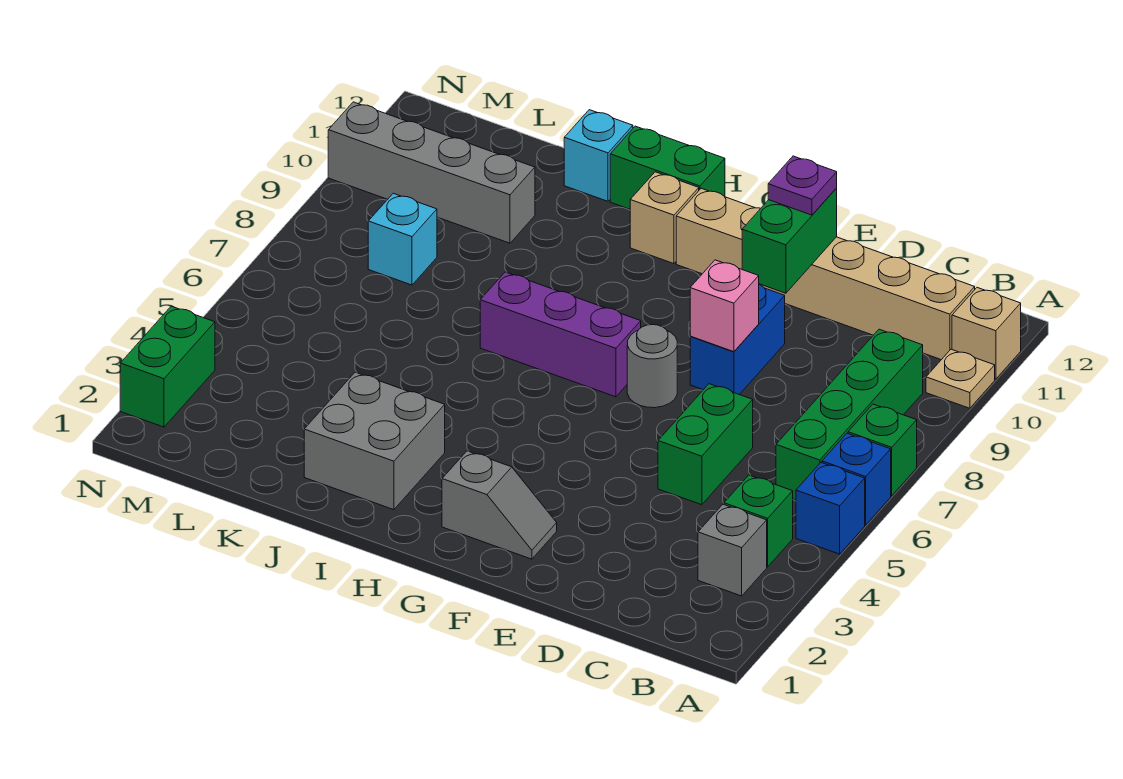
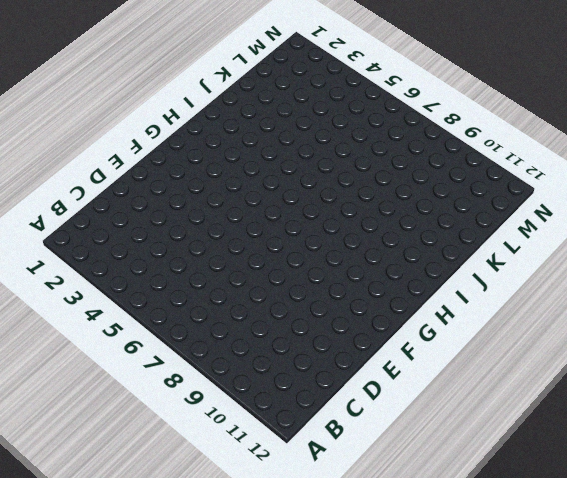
none -> blue brick A5 level 1
none -> blue brick A6 level 1
none -> green brick A7 level 1

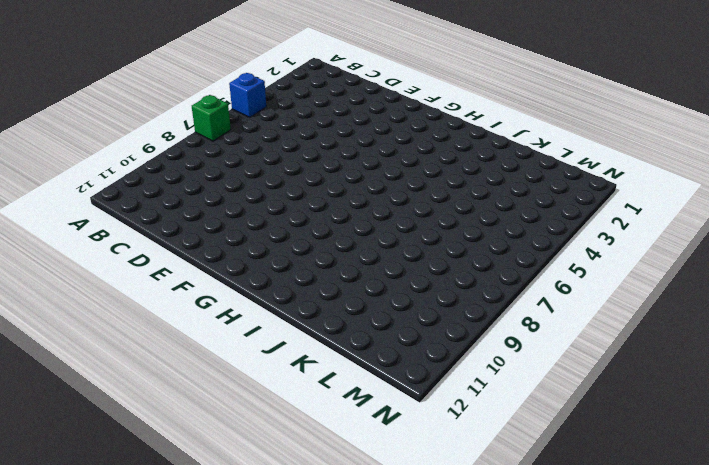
none -> blue brick A6 level 1
none -> tan plate A10 level 1
none -> tan brick A11 level 1

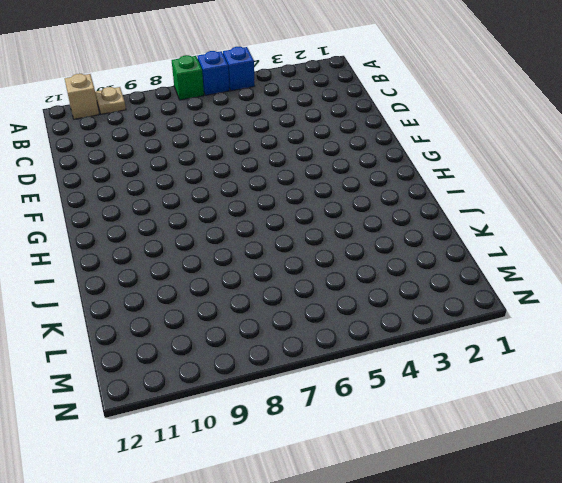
none -> grey brick B3 level 1
none -> green brick B4 level 1
none -> green brick B6:B9 level 1

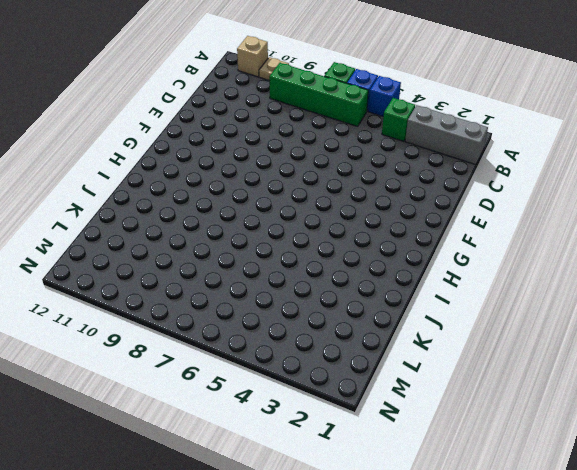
grey brick B1:B3 level 1 -> grey brick B3 level 1
none -> tan brick B11:G11 level 1
none -> green brick D5:D6 level 1
none -> blue brick E8:E9 level 1

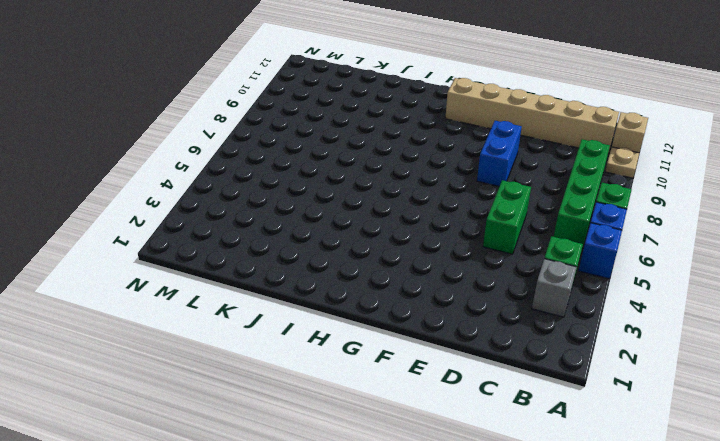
none -> grey slope F2:G2 level 1 top G
none -> grey round brick F7 level 1
none -> purple brick G7:I7 level 1

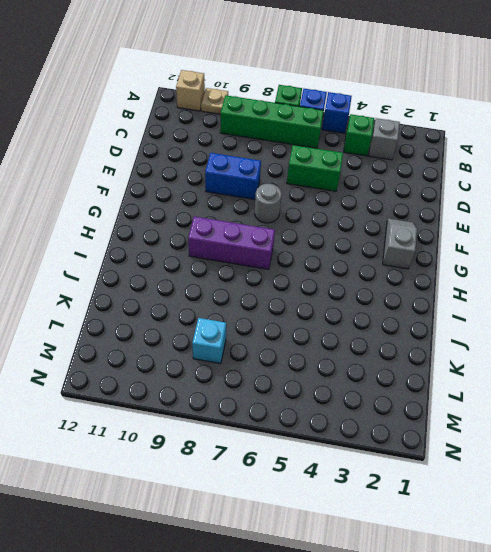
purple brick H7:H9 level 1 -> purple brick G7:I7 level 1
none -> tan brick B11:G11 level 1
none -> tan brick H11 level 1
none -> green brick H12:I12 level 1

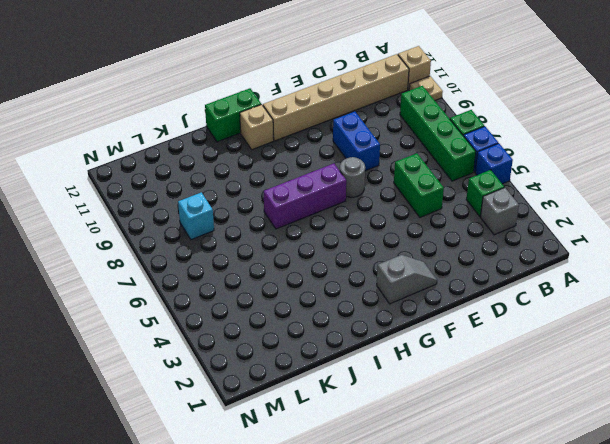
none -> grey brick I2:J3 level 1
none -> cyan brick J12 level 1
none -> grey brick K10:N10 level 1

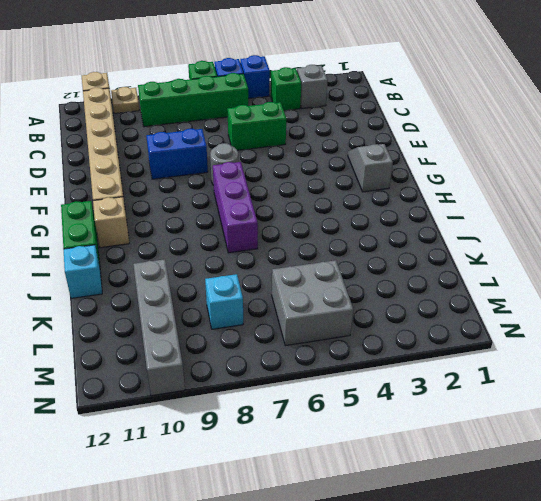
grey brick L5:M6 level 1 -> grey brick I2:J3 level 1
none -> green brick N2:N3 level 1
none -> pink brick E8 level 2
none -> green brick E10:E11 level 2

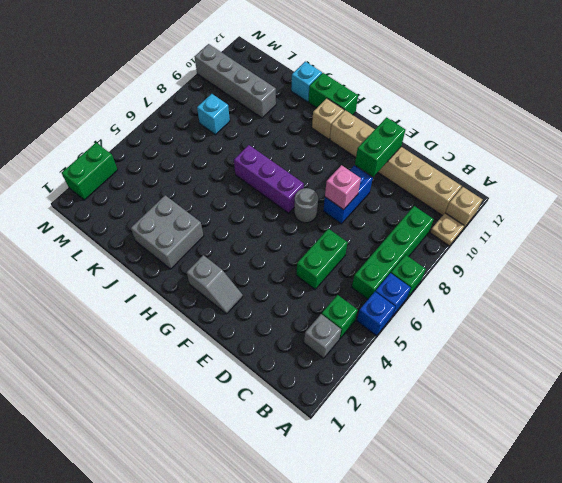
none -> purple plate E11 level 3

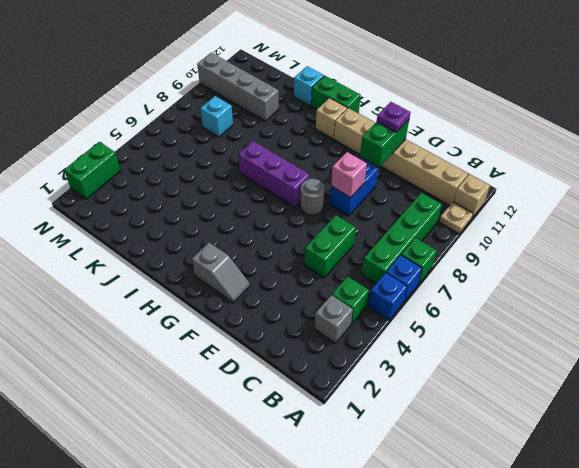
none -> grey brick I2:J3 level 1

